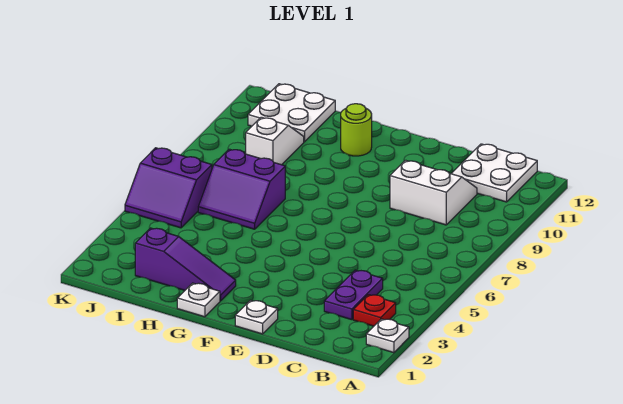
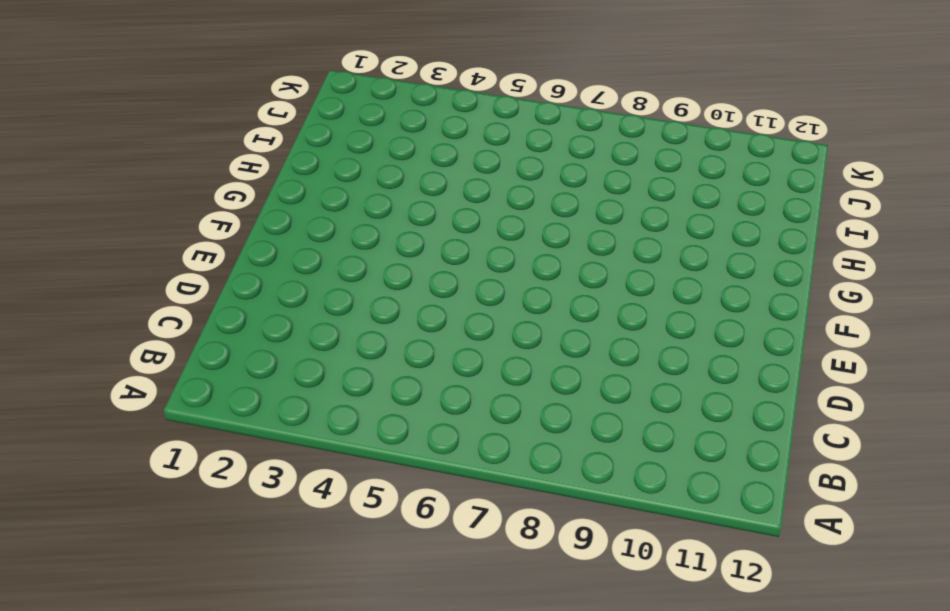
none -> white plate A2 level 1
none -> red plate B3 level 1
none -> white plate B11:C12 level 1

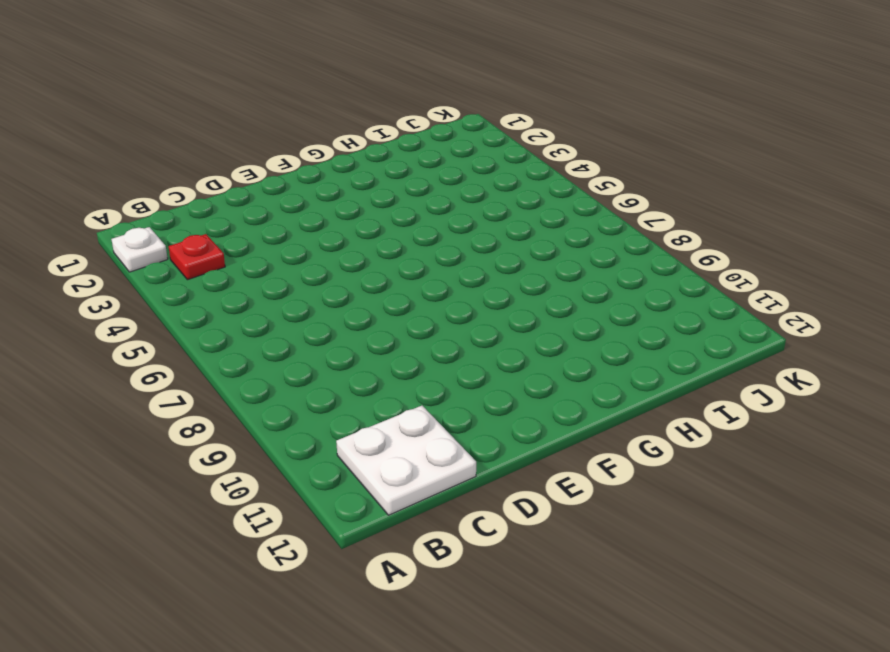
none -> purple plate C3:C4 level 1
none -> white slope C9:D10 level 1 top 9
none -> white plate E1 level 1

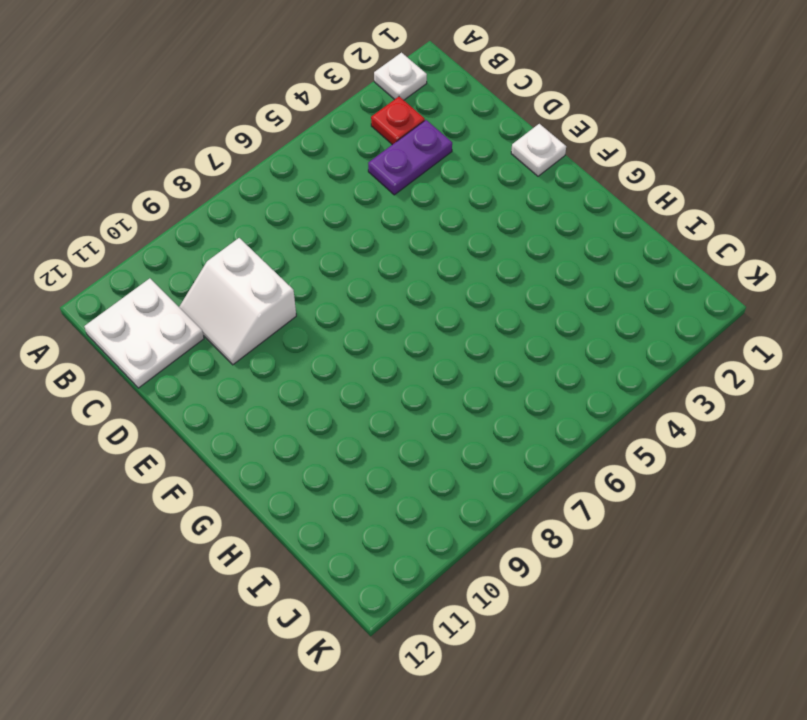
none -> white plate G1 level 1
none -> purple slope G2:I2 level 1 top I
none -> lime round brick G11 level 1

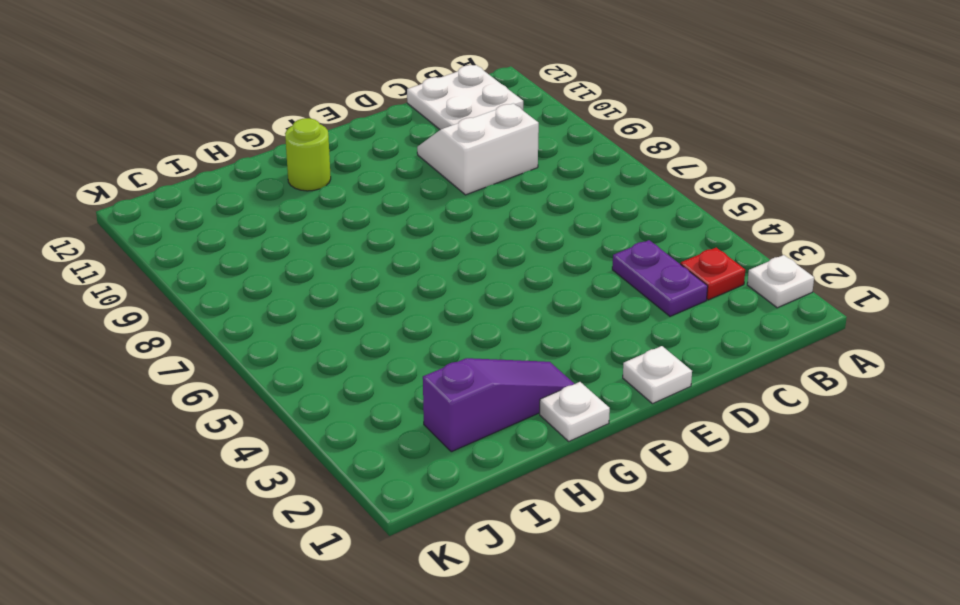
none -> purple slope H6:I7 level 1 top 7
none -> white slope I9:I10 level 1 top 9
none -> white plate I11:J12 level 1

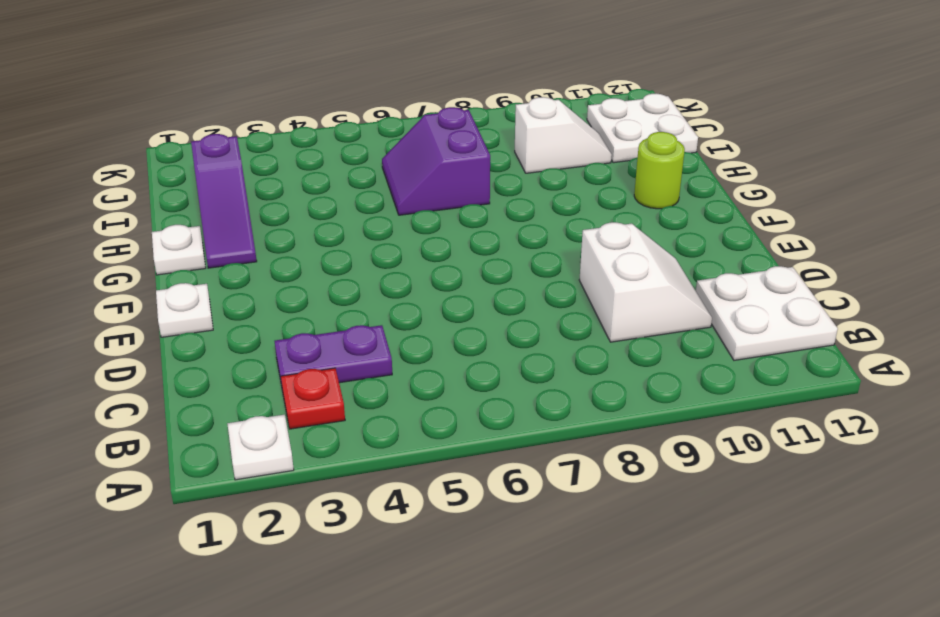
none -> purple slope J5:K6 level 1 top 6

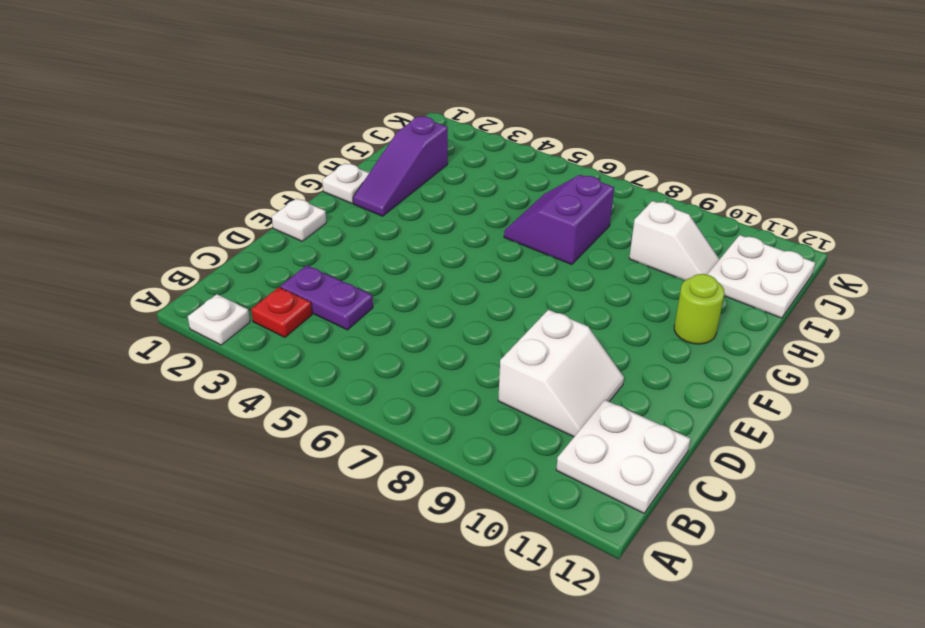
none -> purple slope J5:K6 level 1 top 6

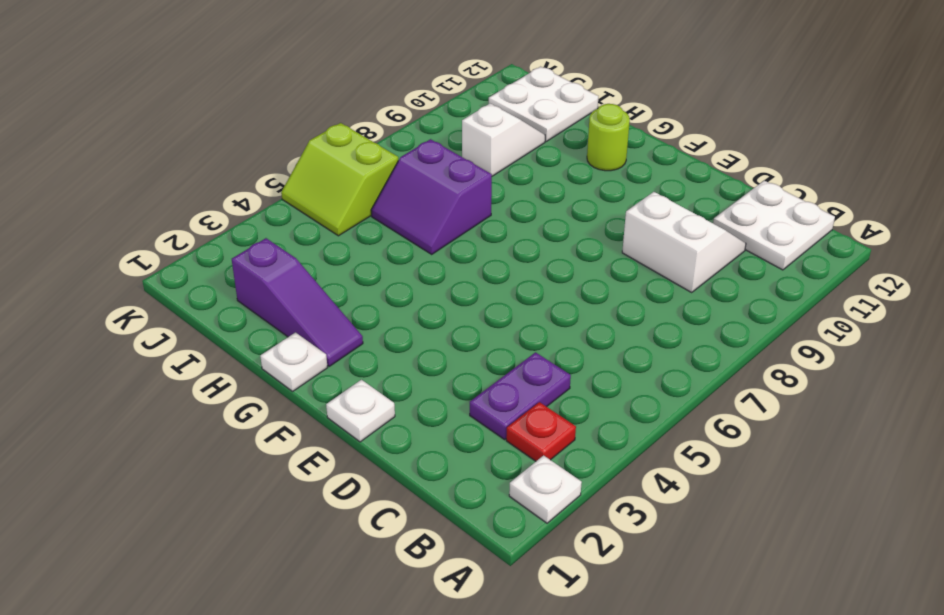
lime slope J5:K6 level 1 top 6 -> purple slope J5:K6 level 1 top 6

